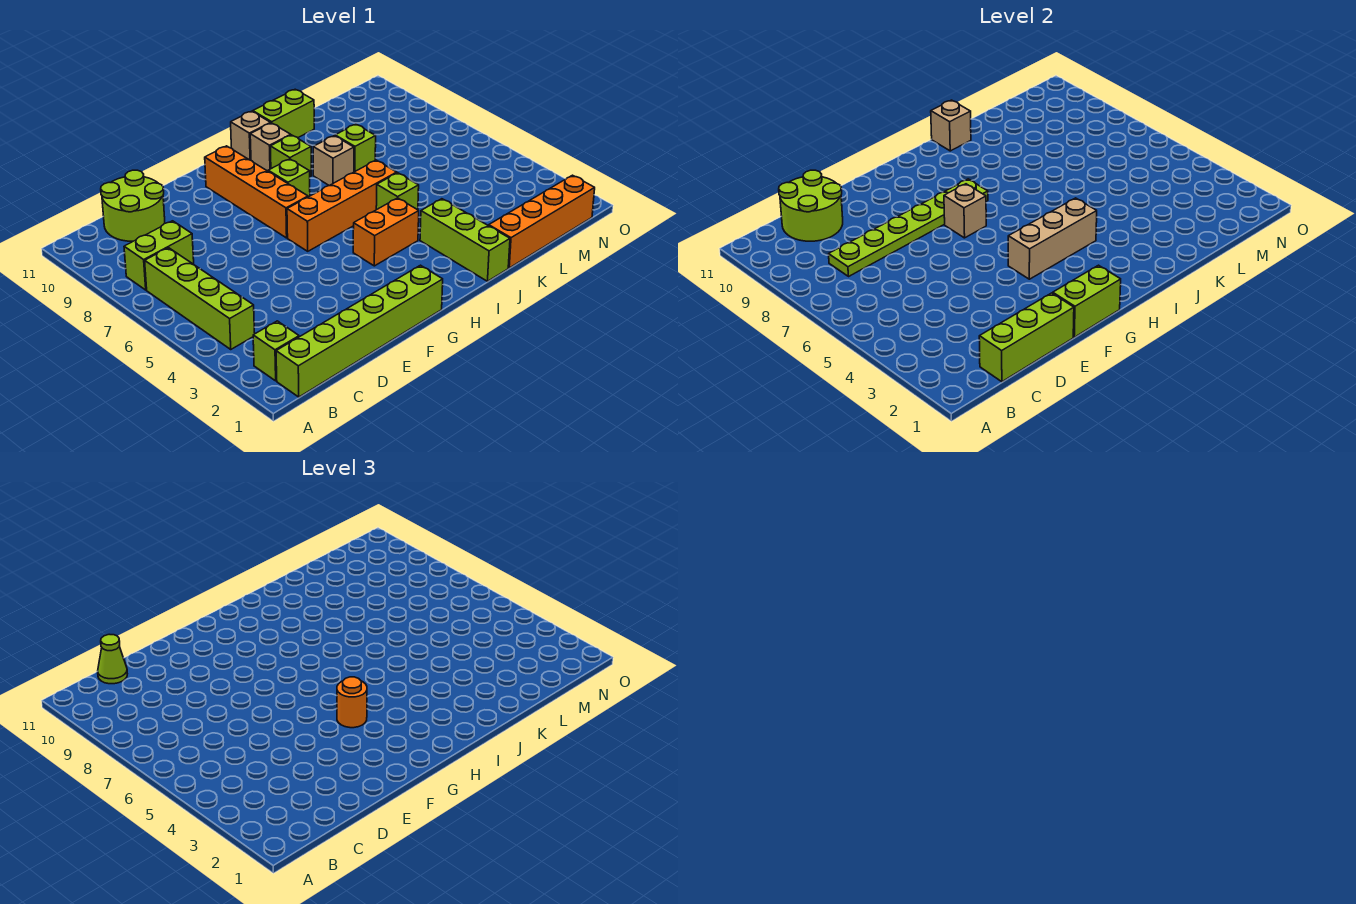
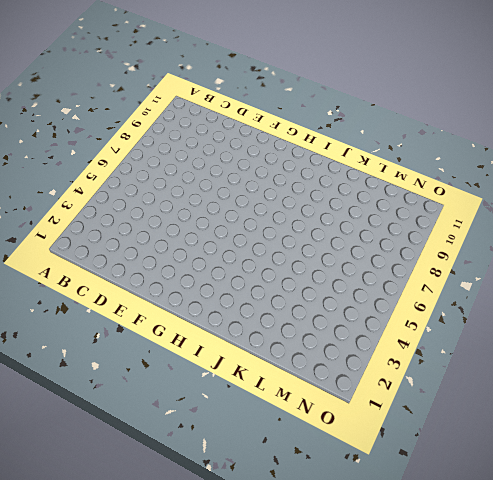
none -> lime brick B1:G1 level 1
none -> lime brick B2 level 1
none -> lime brick B4:B7 level 1

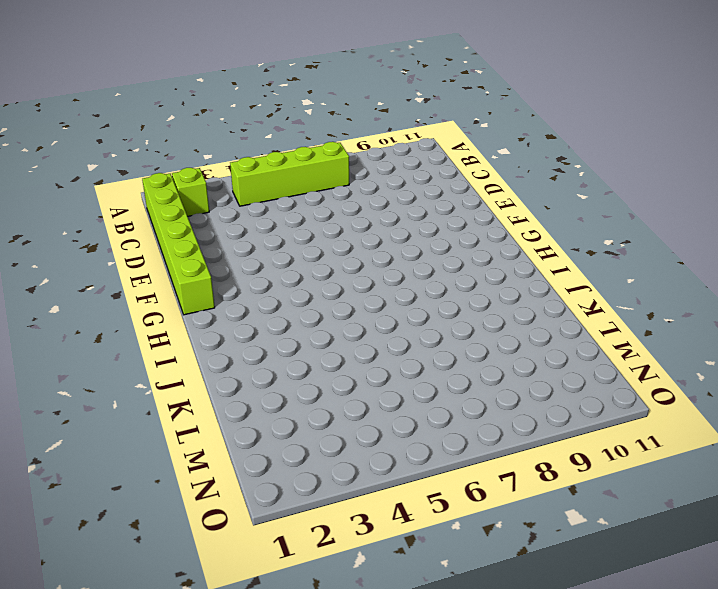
none -> lime brick B8:C8 level 1
none -> lime round brick C10:D11 level 1
none -> orange brick G6:J6 level 1

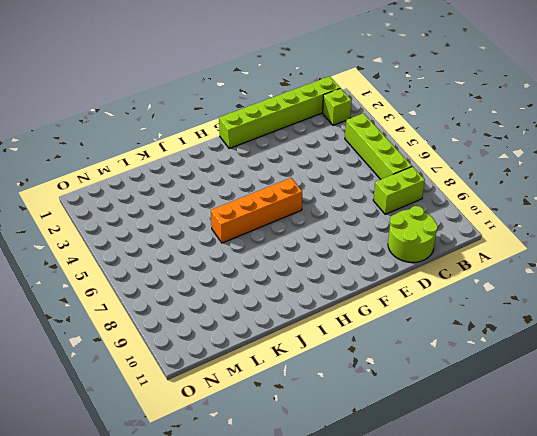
none -> orange brick G7:G10 level 1
none -> orange brick H4:I4 level 1
none -> lime brick H8 level 1

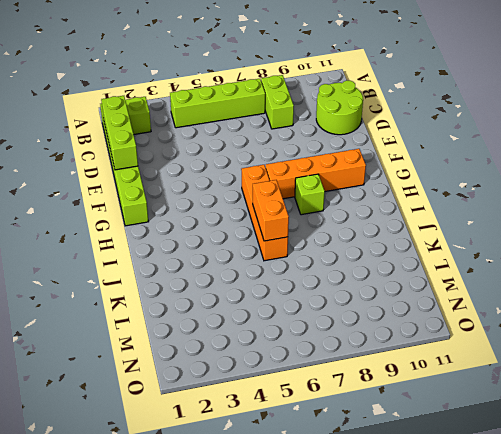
orange brick I6:J6 level 2 -> orange brick H4:I4 level 1
none -> lime brick I9 level 1
none -> tan brick I10 level 1
none -> tan brick I11 level 1

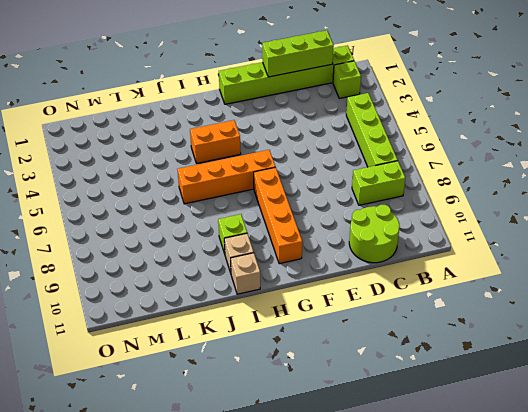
none -> lime brick H8 level 1
none -> lime brick J1:J3 level 1
none -> lime brick J5 level 1

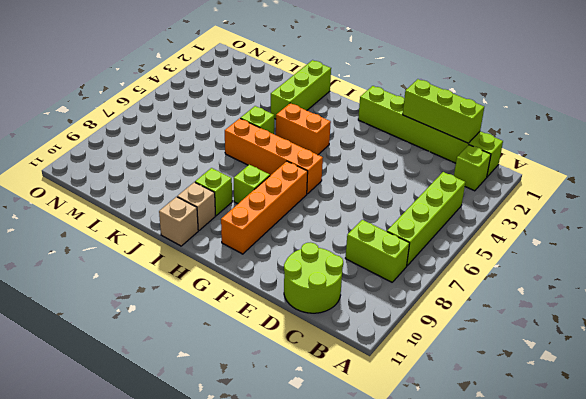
none -> tan brick J8 level 1
none -> lime brick J11:K11 level 1
none -> orange brick K1:N1 level 1

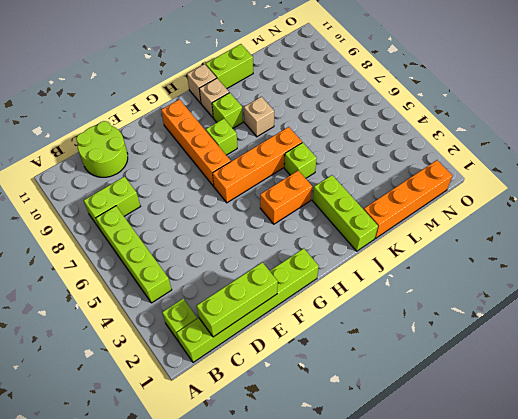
none -> lime brick K8 level 1
none -> lime plate C8:H8 level 2
none -> lime round brick C10:D11 level 2

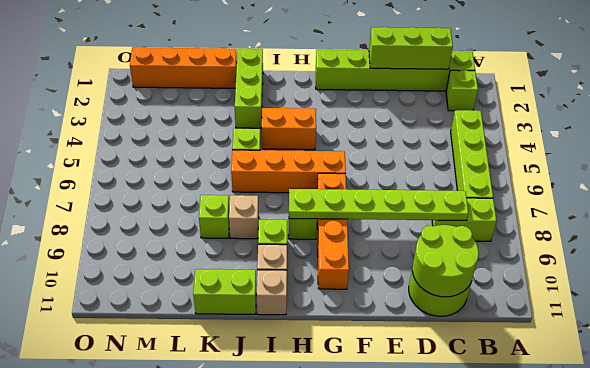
none -> lime brick F1:G1 level 2
none -> tan brick G4:I4 level 2
none -> tan brick G7 level 2

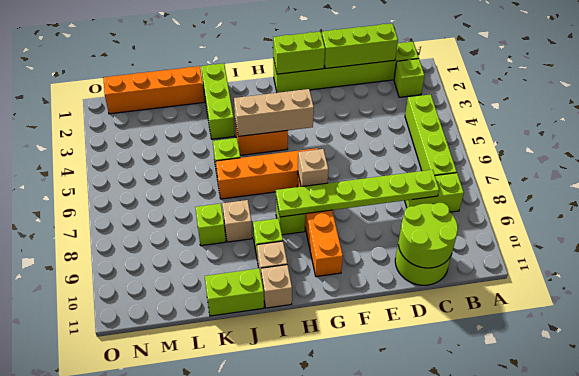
none -> tan brick J11 level 2
none -> lime cone C11 level 3
none -> orange round brick G4 level 3

